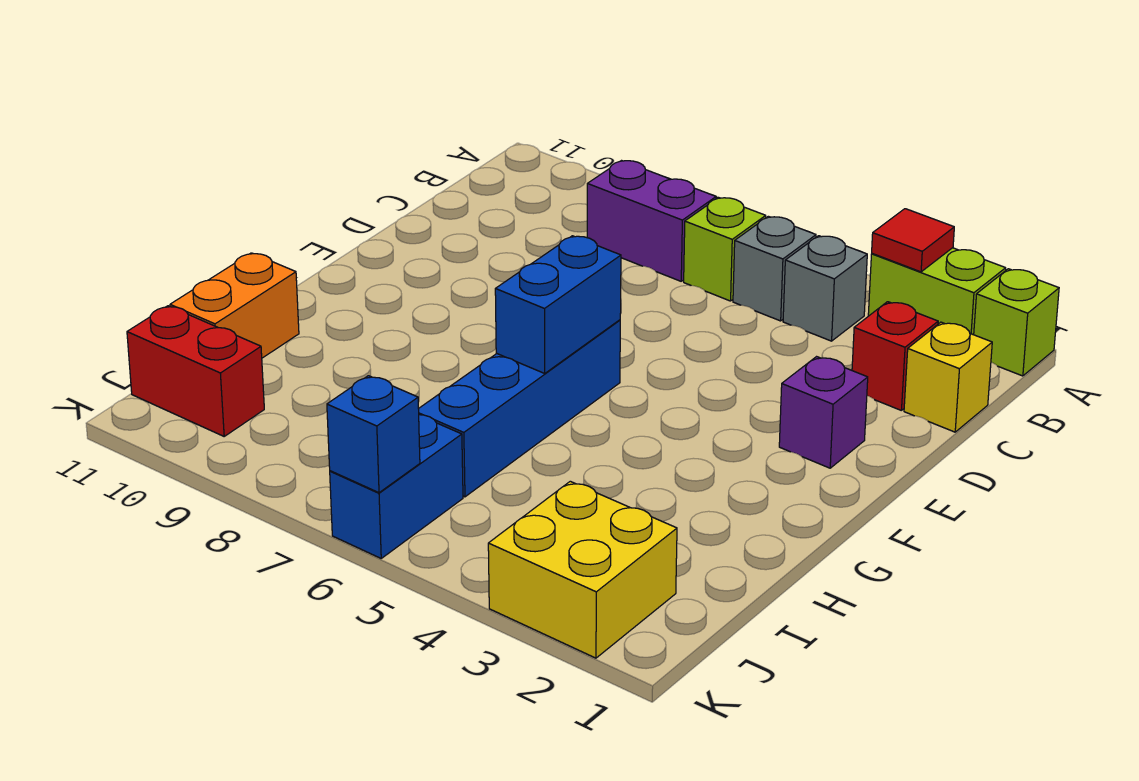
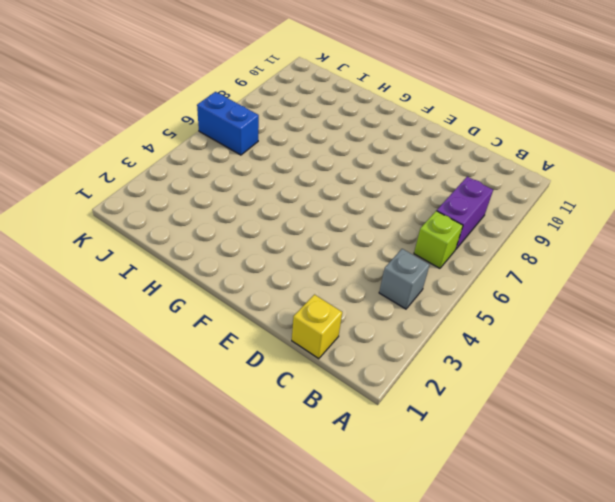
none -> lime brick A1 level 1
none -> lime brick A2:A3 level 1
none -> grey brick B5 level 1

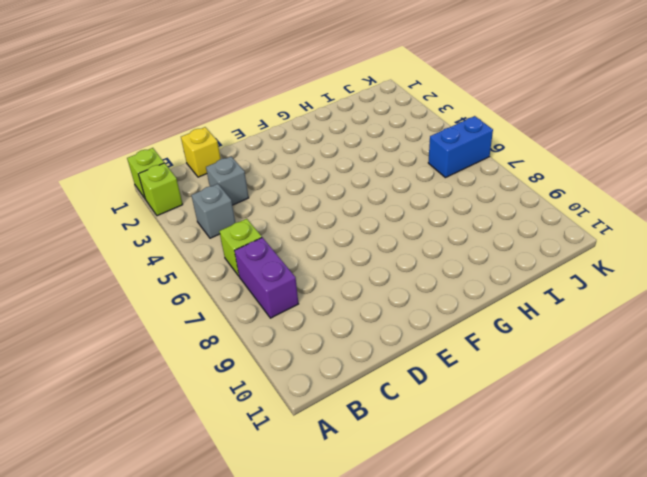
lime brick A2 level 1 -> lime brick A2:A3 level 1
grey brick C3 level 1 -> grey brick B5 level 1
none -> red brick C2 level 1
none -> purple brick E2 level 1
none -> blue brick F6:I6 level 1

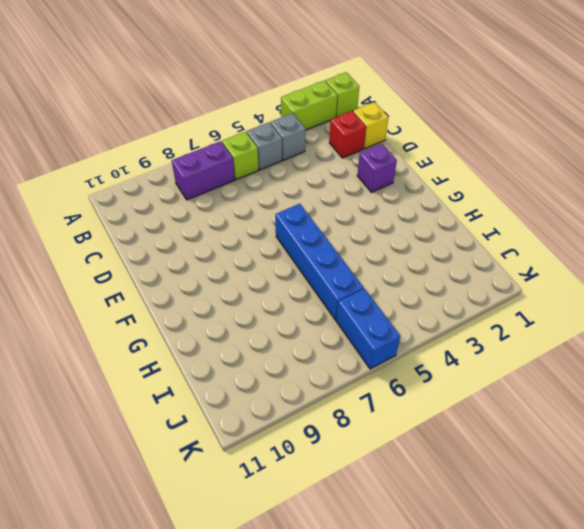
none -> orange brick H11:I11 level 1
none -> yellow brick J2:K3 level 1
none -> red brick J10:J11 level 1

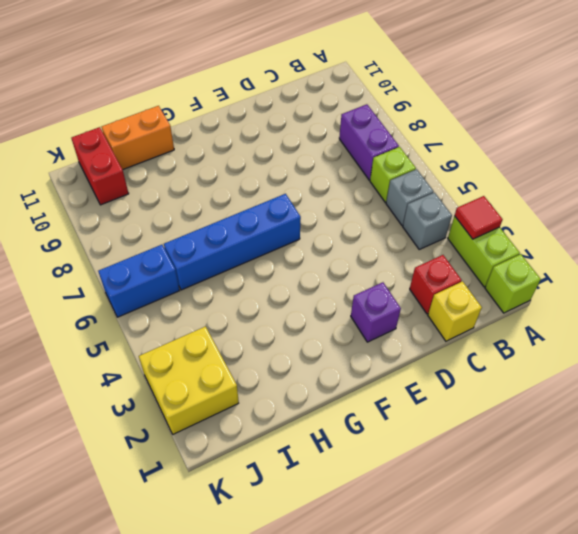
none -> blue brick F6:G6 level 2
none -> blue brick K6 level 2

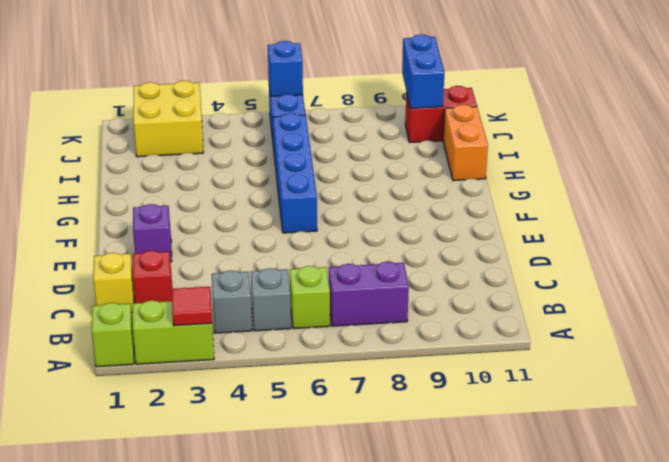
blue brick J10:K10 level 2 -> blue brick F6:G6 level 2

